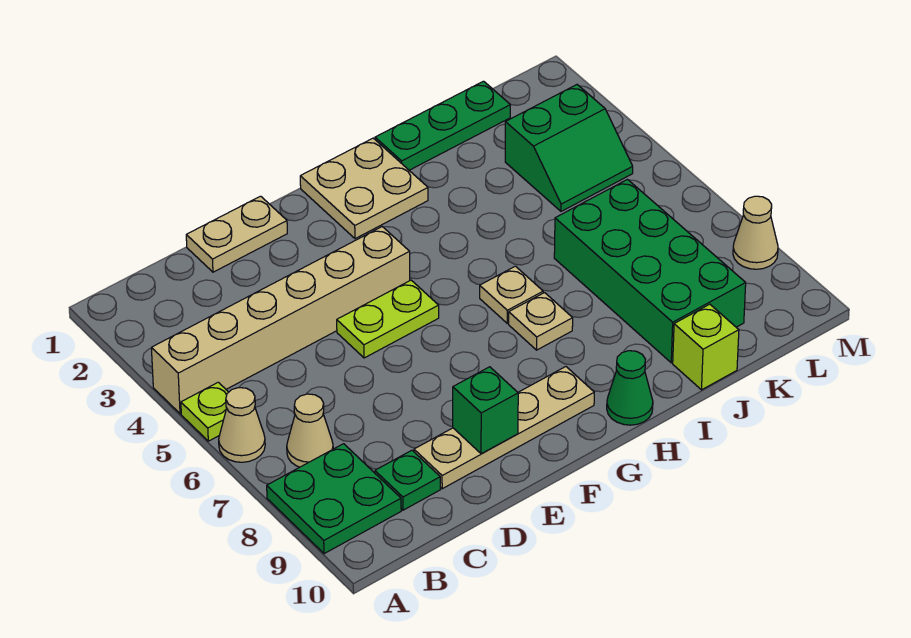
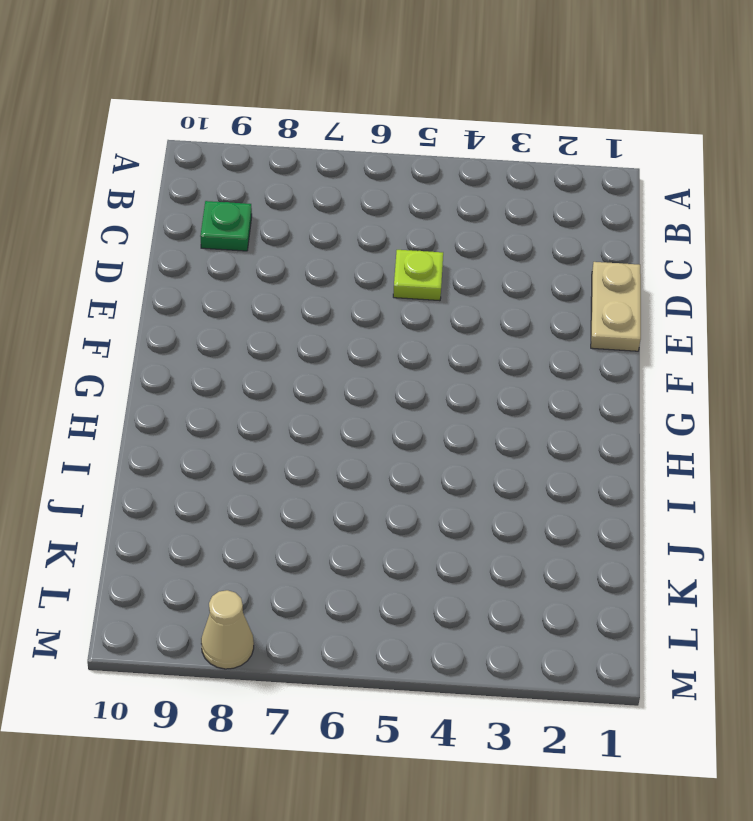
lime plate D5 level 1 -> lime plate A5 level 1
none -> tan brick A4:F4 level 1
none -> tan cone A6 level 1
none -> green plate A8:B9 level 1

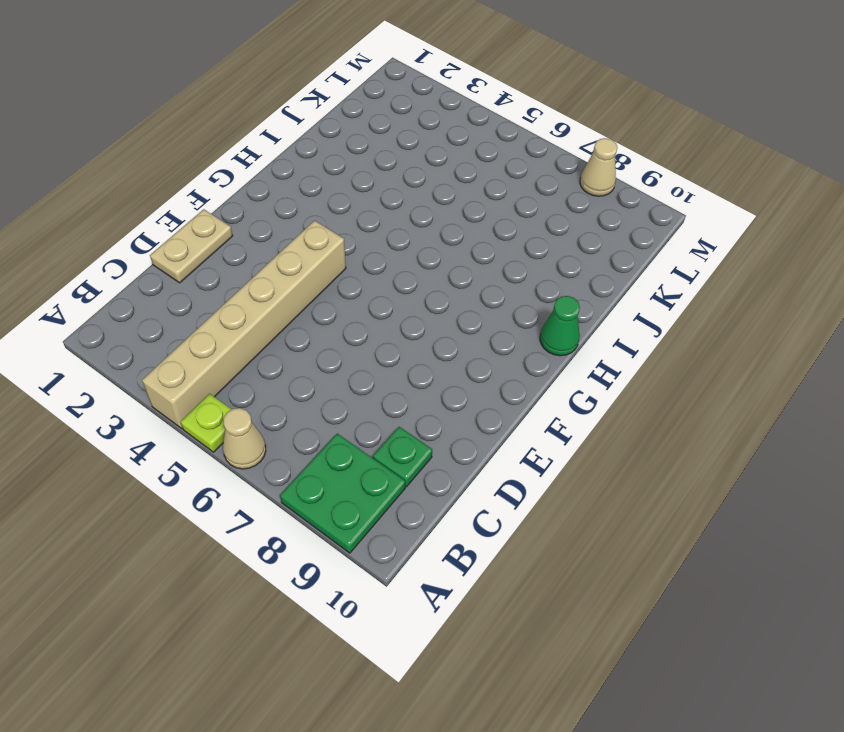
none -> tan cone B7 level 1
none -> tan plate D9:G9 level 1
none -> lime plate E5:F5 level 1

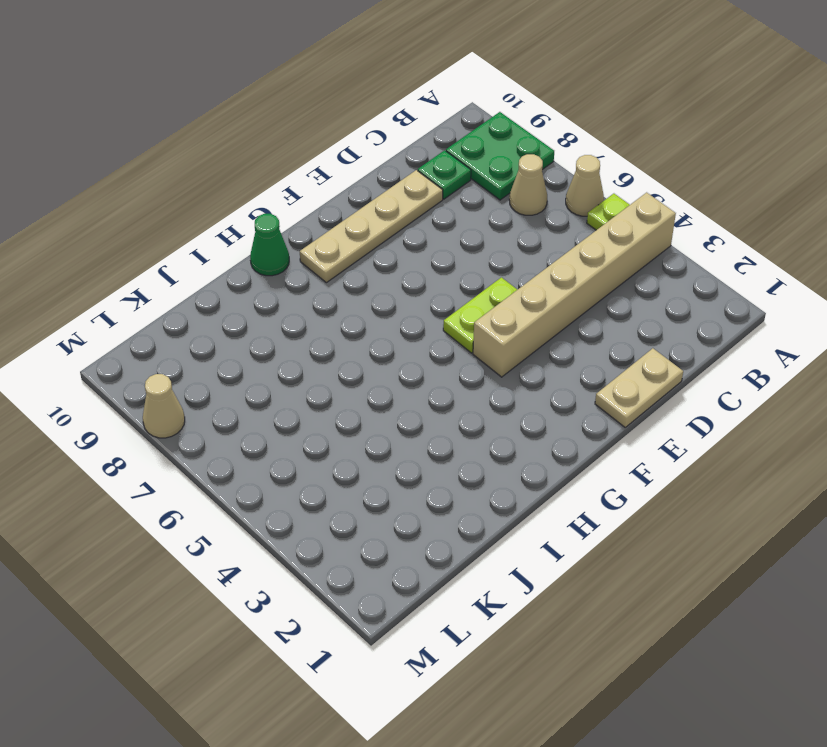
none -> tan plate G1:H2 level 1
none -> tan plate H6 level 1
none -> tan plate H7 level 1

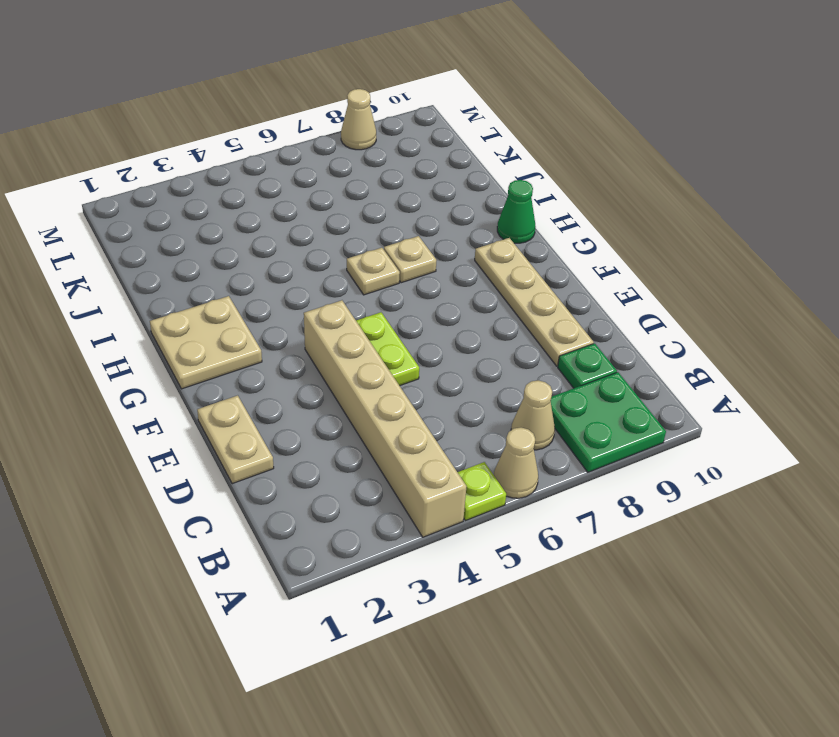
none -> green plate I1:K1 level 1
none -> green brick J6:K9 level 1
none -> lime brick J10 level 1

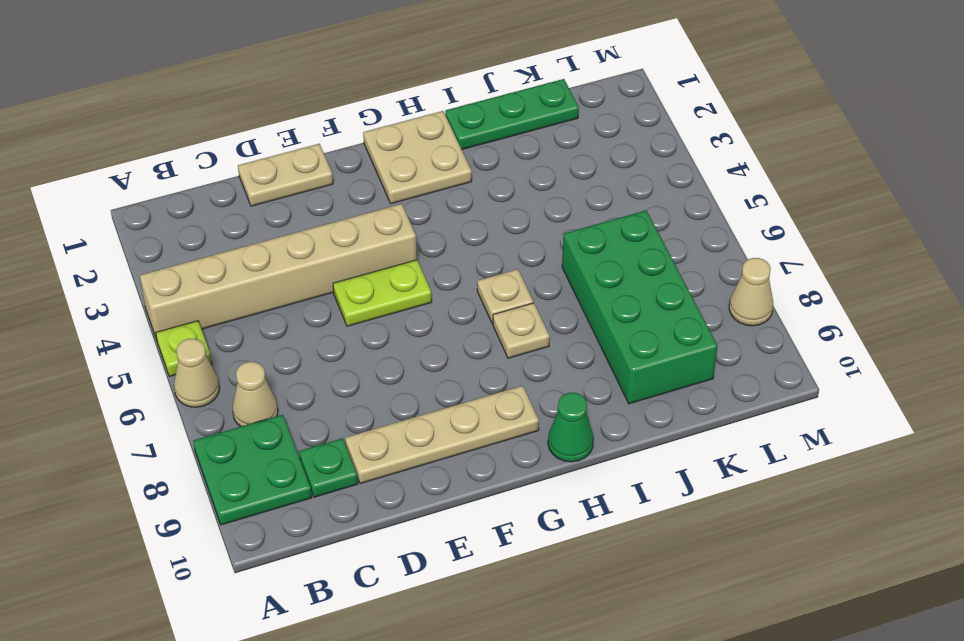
none -> lime brick J10 level 1
none -> green slope K3:L4 level 1 top 3
none -> green brick E9 level 2

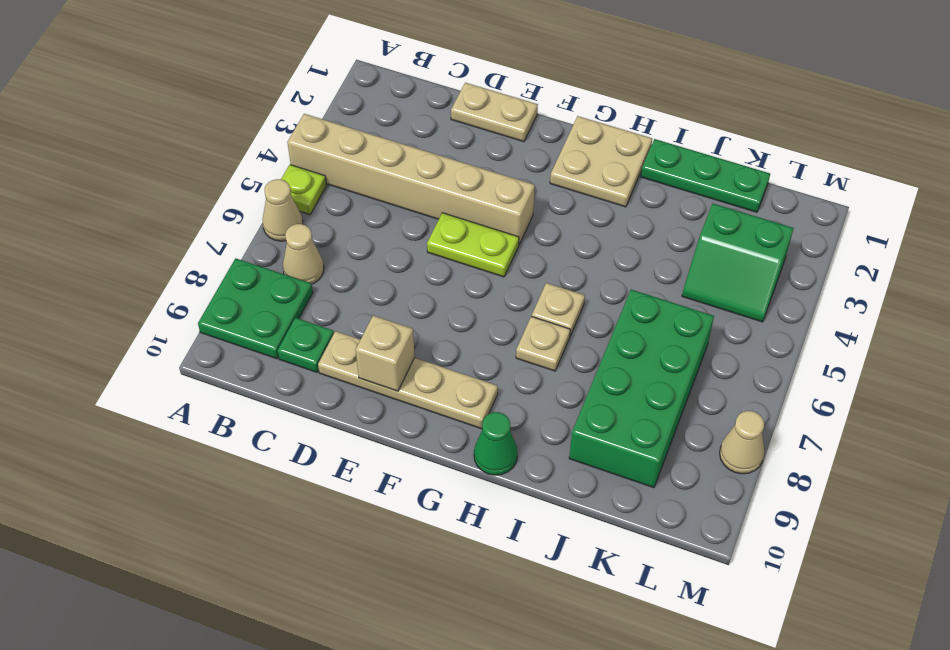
tan brick E9 level 2 -> green brick E9 level 2
none -> lime brick J10 level 1

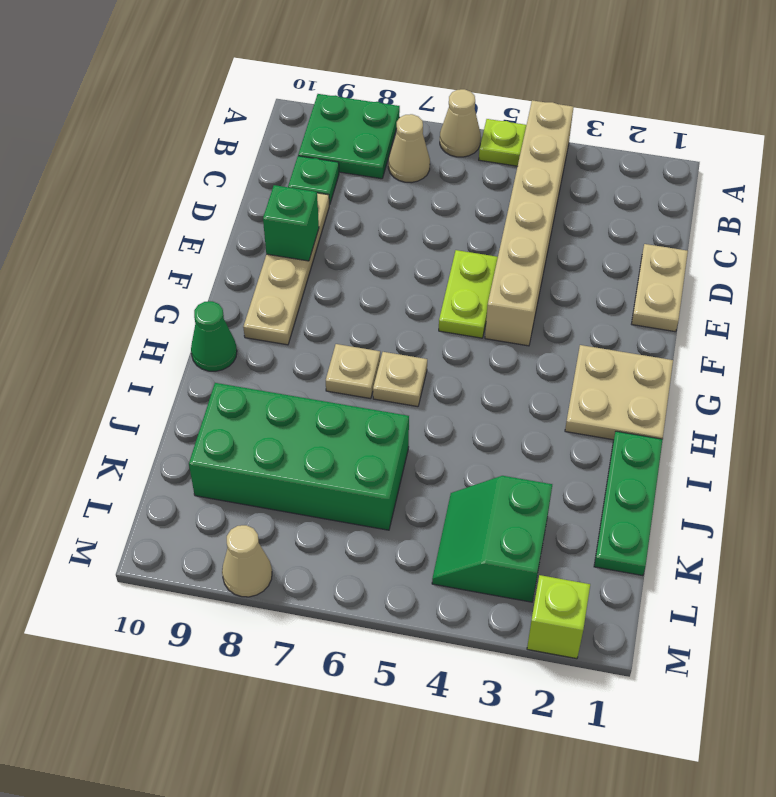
lime brick M2 level 1 -> lime brick J10 level 1

